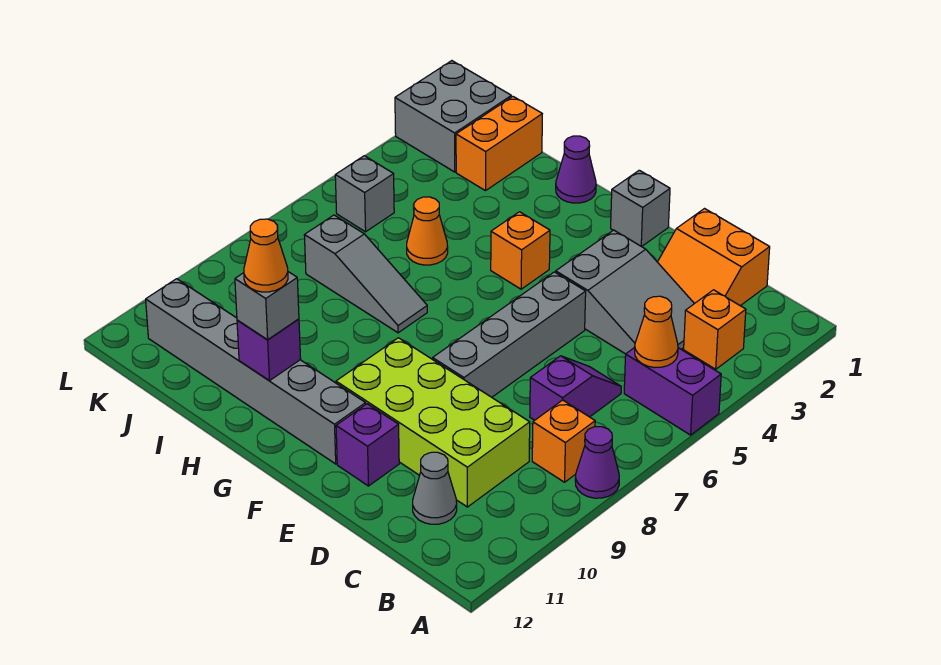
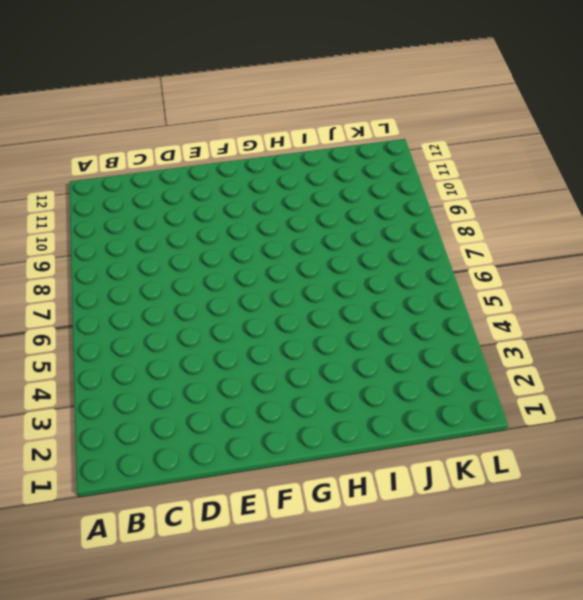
none -> purple brick A5:B5 level 1
none -> purple cone A8 level 1
none -> orange brick B3 level 1

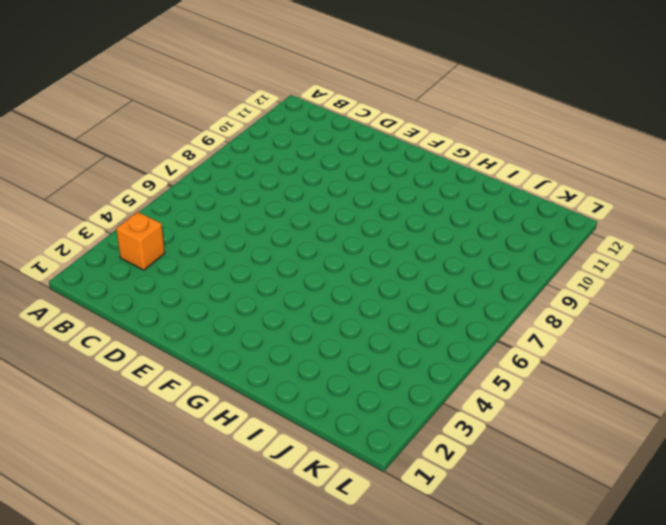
none -> purple brick A5:B5 level 1
none -> purple cone A8 level 1
none -> orange brick B8 level 1

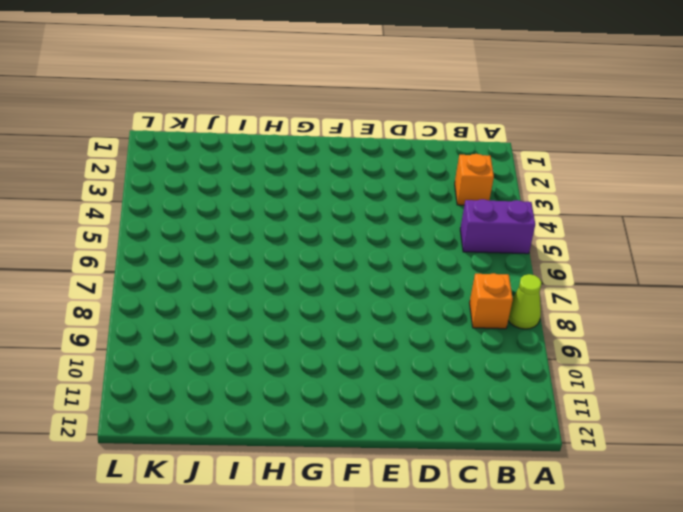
lime cone A8 level 1 -> purple cone A8 level 1
none -> orange slope C1:D2 level 1 top 1
none -> grey slope C3:E4 level 1 top E
none -> purple slope C6:C7 level 1 top 7

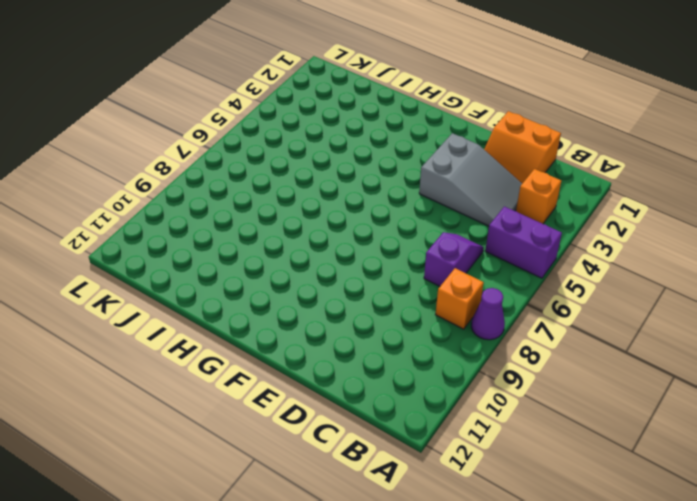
none -> lime brick C9:F10 level 1
none -> grey cone C11 level 1
none -> grey brick E5:E8 level 1

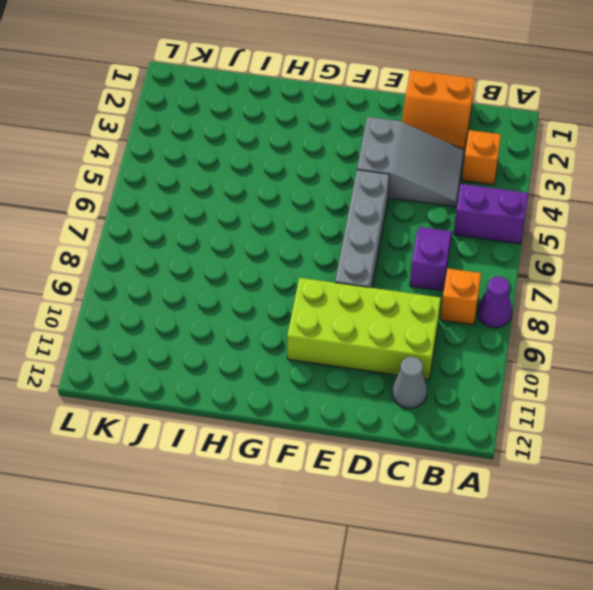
none -> purple brick E11 level 1
none -> grey brick F1 level 1
none -> grey brick F11:K11 level 1

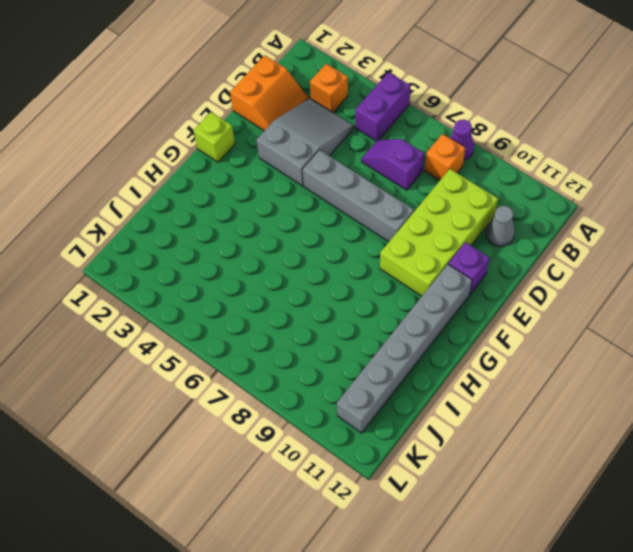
lime brick F1 level 1 -> grey brick F1 level 1
none -> orange brick G4 level 1
none -> purple cone H1 level 1
none -> grey slope H7:J7 level 1 top J

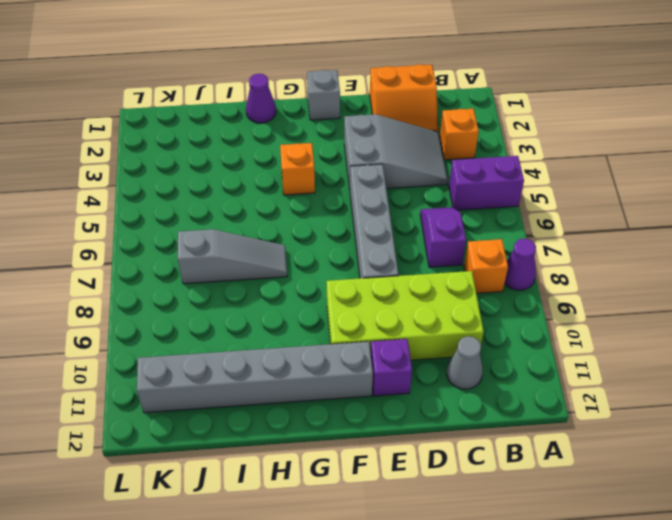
none -> orange cone I5 level 1
none -> orange brick J1:J2 level 1
none -> grey brick K1:L2 level 1

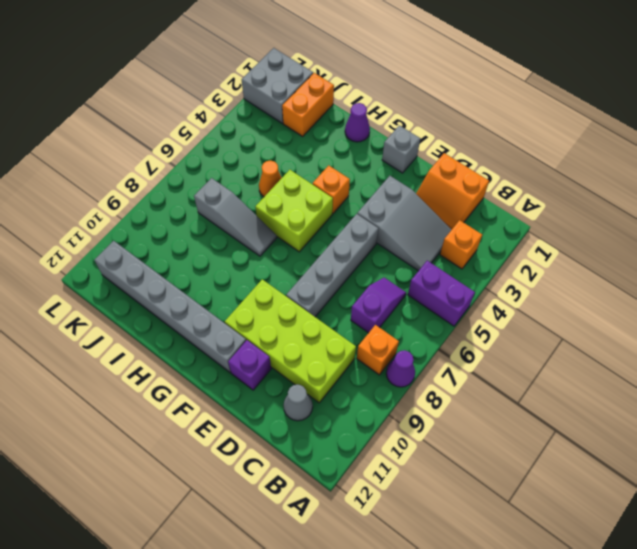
lime brick G5:H6 level 1 -> none
none -> grey brick K5 level 1
none -> orange cone B5 level 2
none -> purple brick H11 level 2

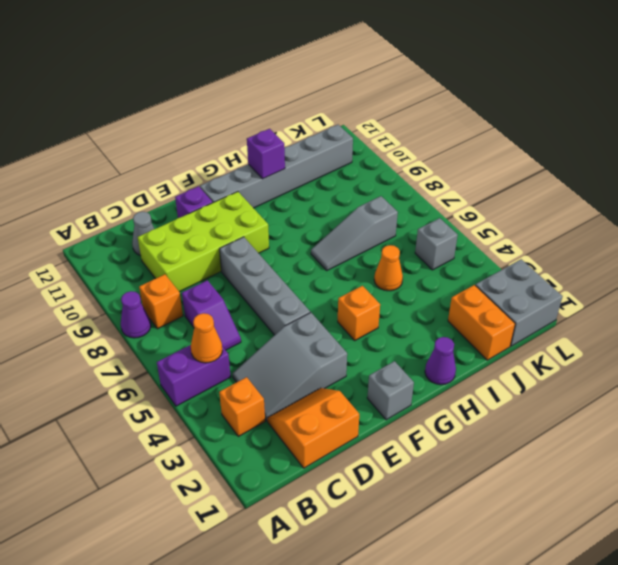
none -> grey brick H11 level 3
none -> orange cone H11 level 4

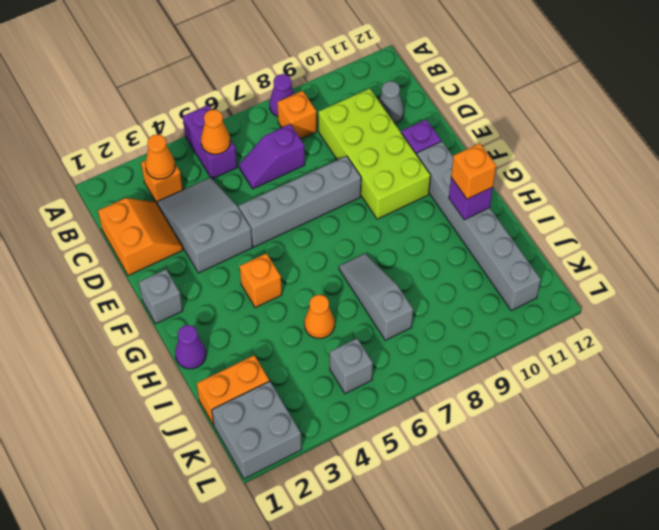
orange cone B3 level 2 -> orange cone H11 level 4
orange brick H11 level 3 -> grey brick H11 level 3

